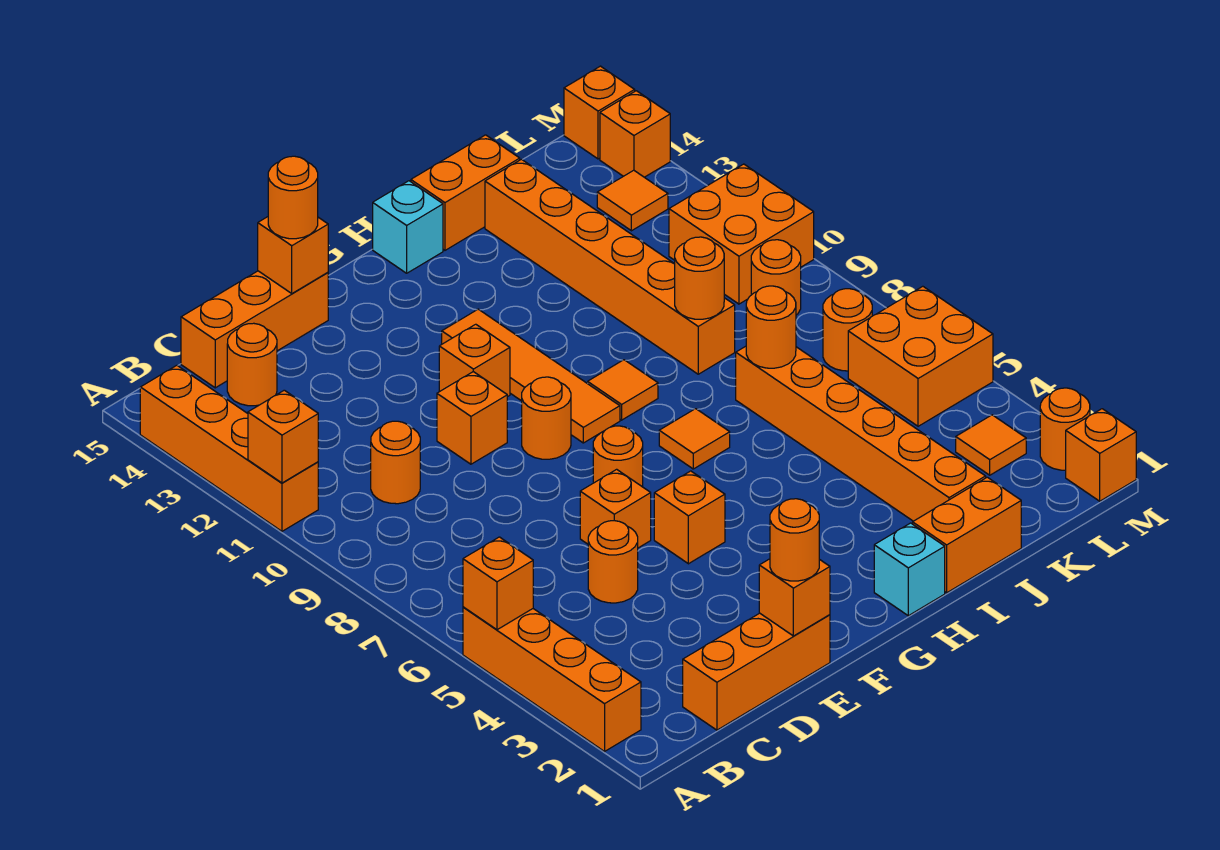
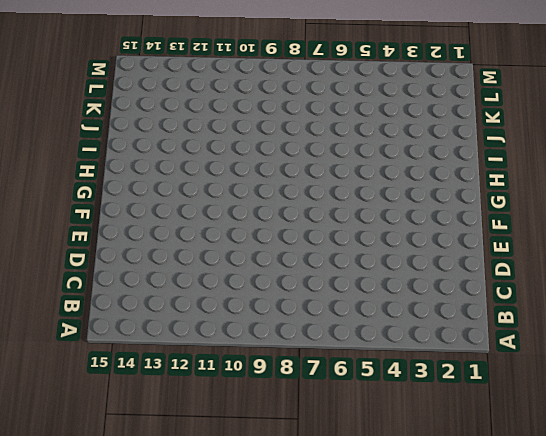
none -> orange brick A2:A5 level 1
none -> orange brick A11:A14 level 1
none -> orange brick C1:E1 level 1
none -> orange round brick C10 level 1

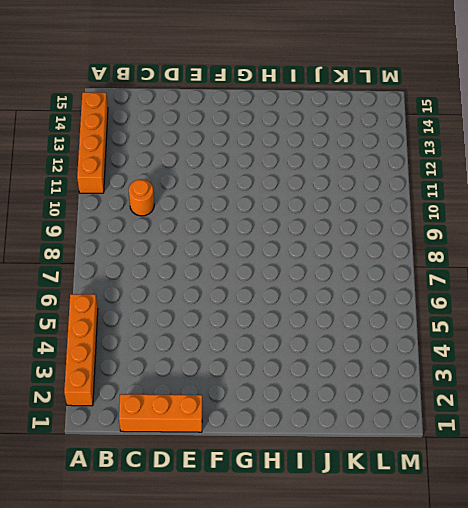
none -> orange round brick C14 level 1
none -> orange brick C15:E15 level 1
none -> orange round brick D5 level 1
none -> orange brick E6 level 1

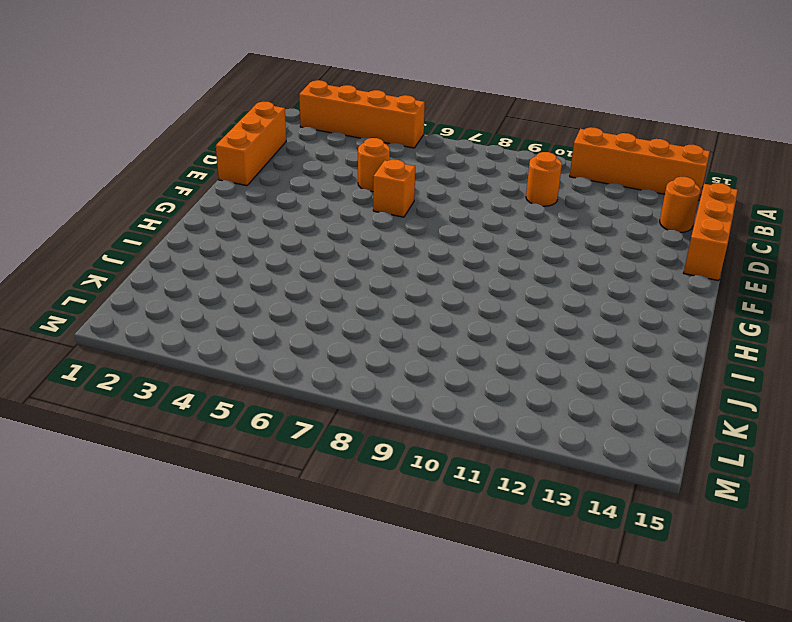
none -> orange brick E10 level 1
none -> orange brick F5 level 1
none -> orange round brick F7 level 1
none -> orange round brick F9 level 1

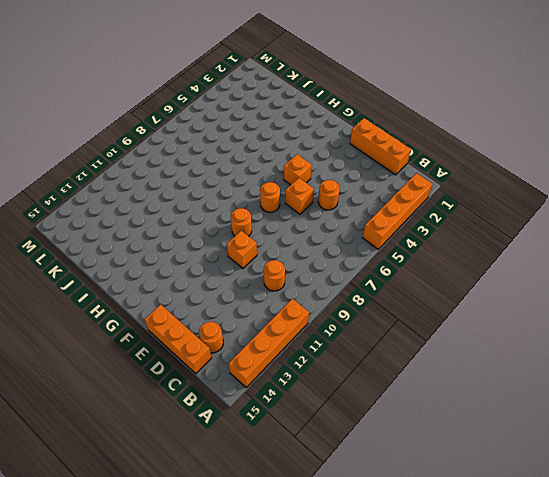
none -> orange brick F11 level 1
none -> orange tile G9:G12 level 1
none -> cyan brick H1 level 1
none -> orange tile H7 level 1

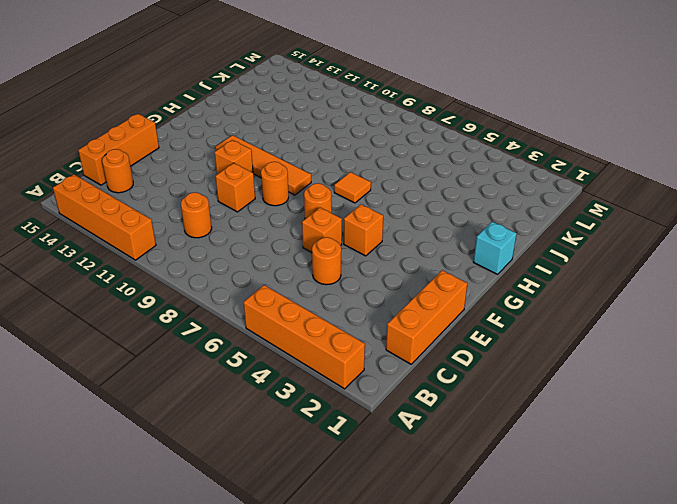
none -> orange tile H9 level 1
none -> cyan brick H15 level 1
none -> orange brick I1:J1 level 1
none -> orange brick I15:J15 level 1

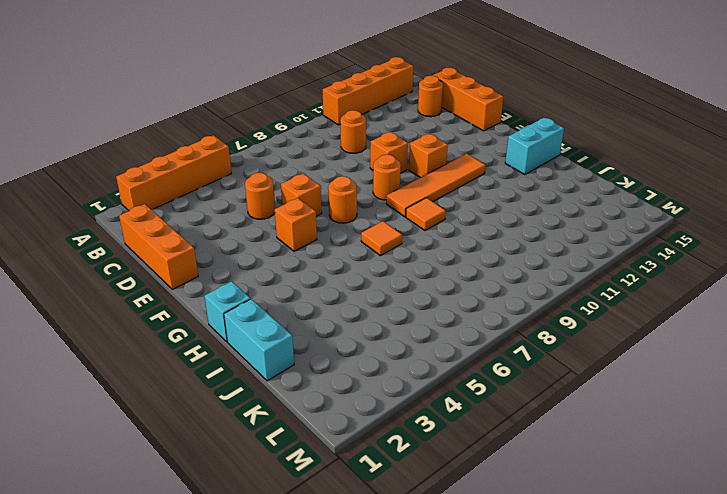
cyan brick H14:H15 level 1 -> cyan brick H15 level 1
cyan brick I1:J1 level 1 -> orange brick I1:J1 level 1
none -> orange brick I15:J15 level 1
none -> orange brick J2:J7 level 1
none -> orange brick J9:J14 level 1
none -> orange tile L3 level 1

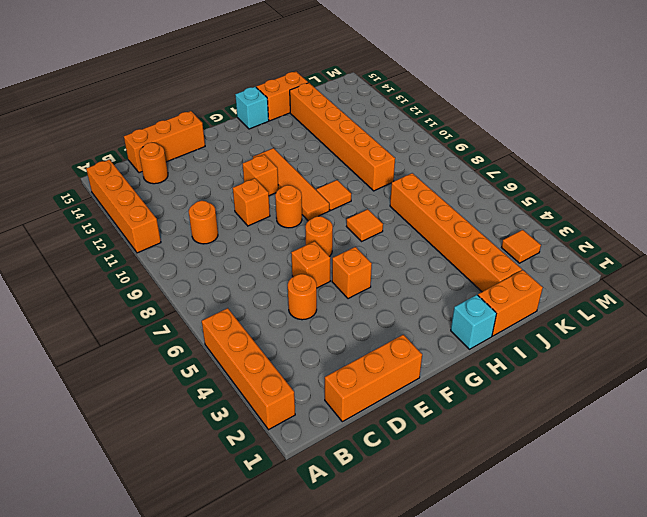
none -> orange brick L5:M6 level 1
none -> orange round brick L7 level 1
none -> orange round brick L9 level 1
none -> orange brick L10:M11 level 1

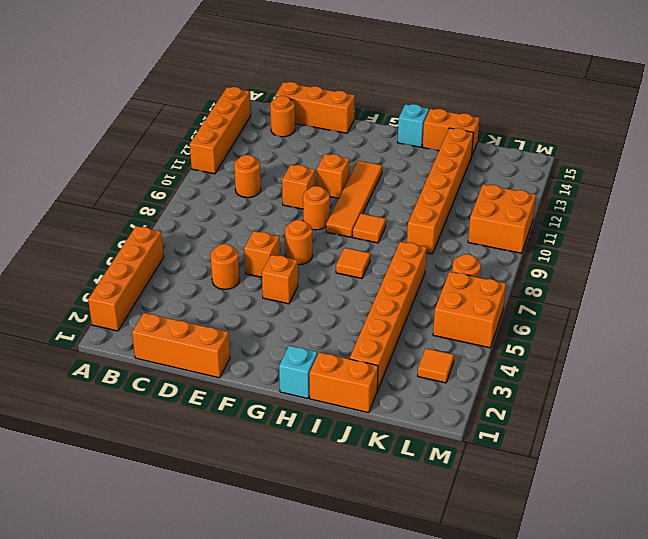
none -> orange round brick L9 level 1
none -> orange tile L13 level 1
none -> orange brick M1 level 1
none -> orange round brick M2 level 1

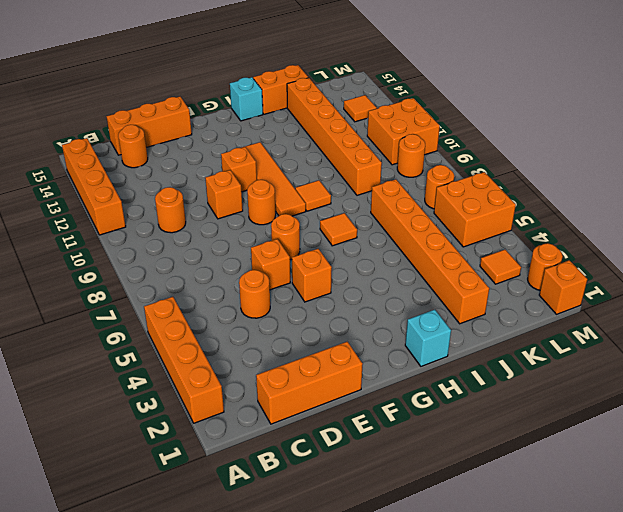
none -> orange brick I1:J1 level 1
none -> orange brick M14 level 1
none -> orange brick M15 level 1
none -> orange brick A5 level 2

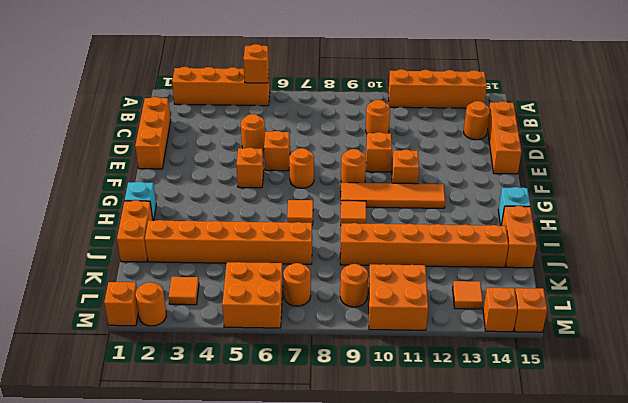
none -> orange brick A11 level 2
none -> orange brick E1 level 2
none -> orange brick E15 level 2
none -> orange round brick J7 level 2

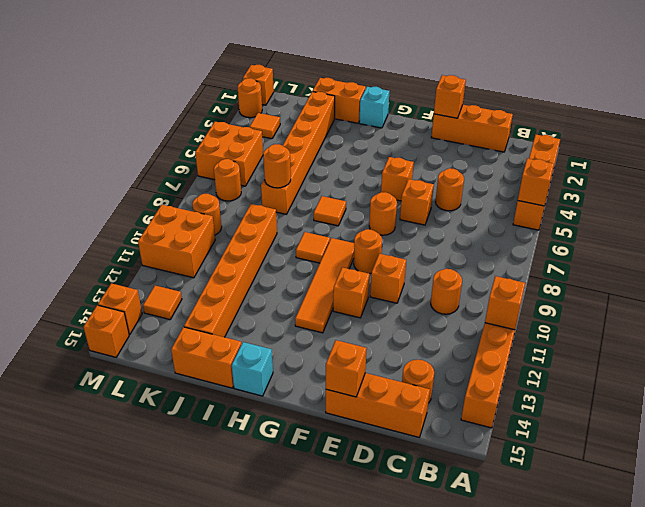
none -> orange round brick J9 level 2
none -> orange round brick E1 level 3
none -> orange round brick E15 level 3

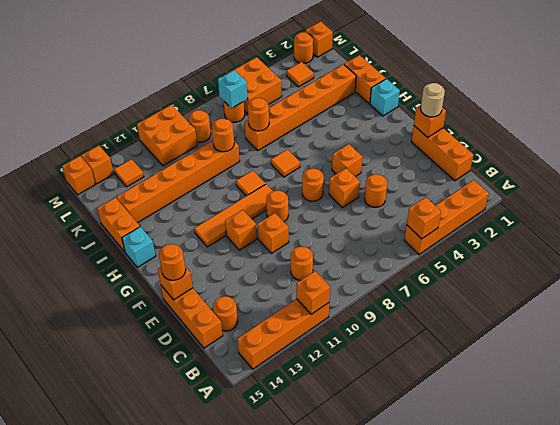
tan round brick E1 level 3 -> orange round brick E1 level 3
cyan brick L7 level 2 -> none

